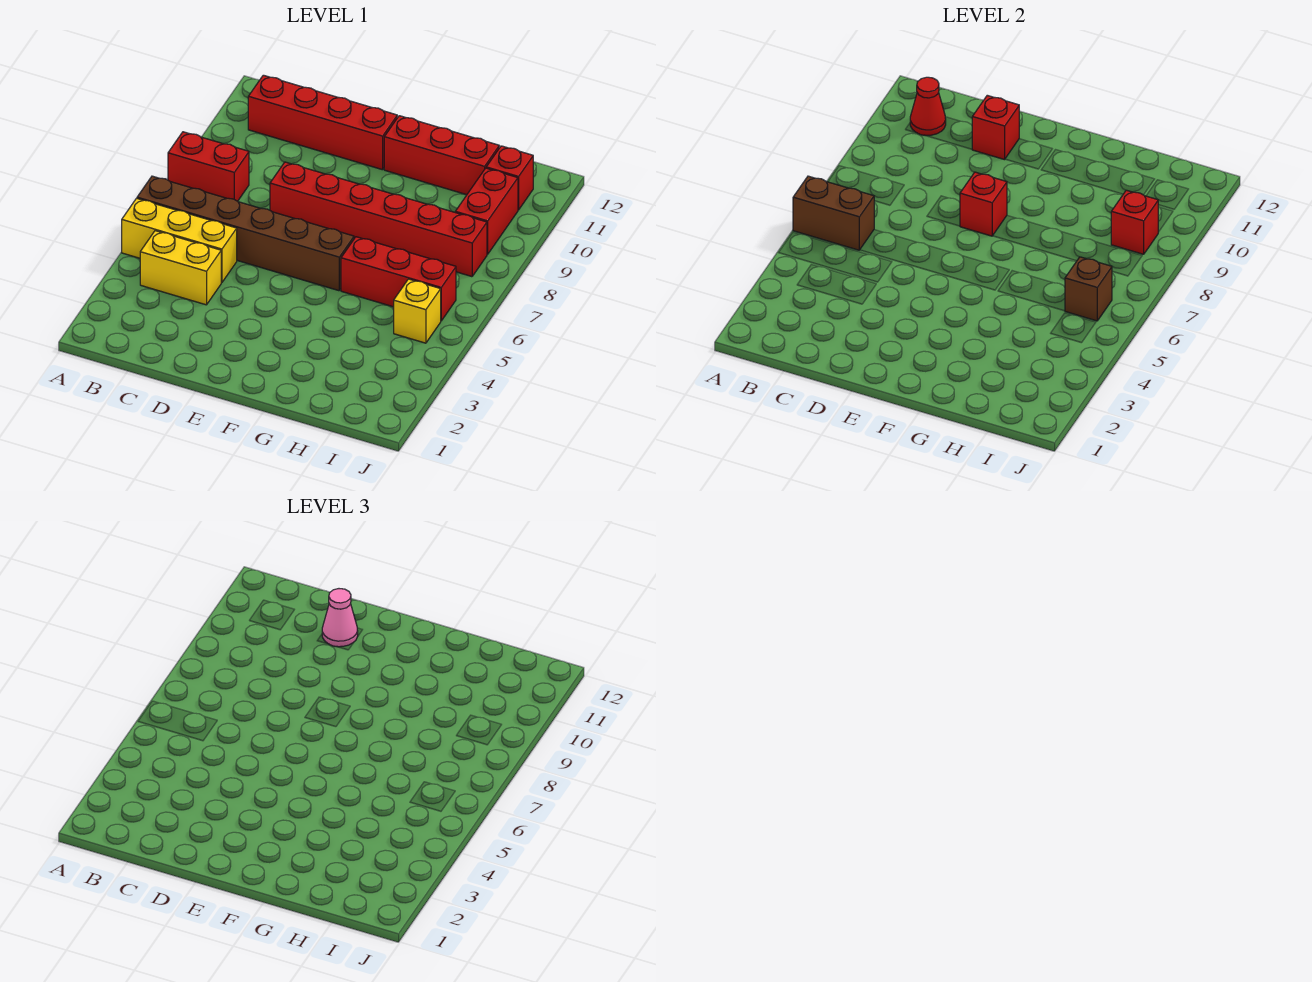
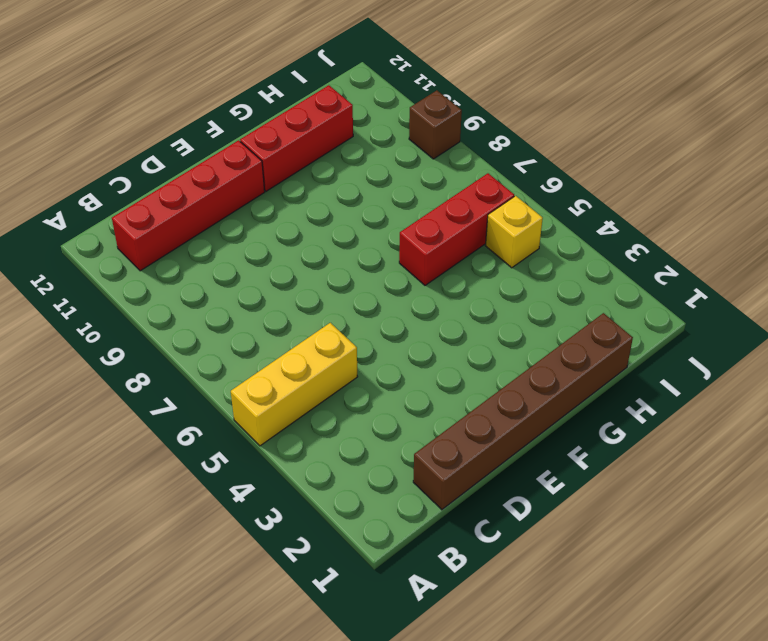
brown brick C1:H1 level 1 -> brown brick A6:F6 level 1
brown brick J9 level 1 -> brown brick I6 level 2
none -> red brick A8:B8 level 1
none -> yellow brick B4:C4 level 1
none -> red brick D8:I8 level 1

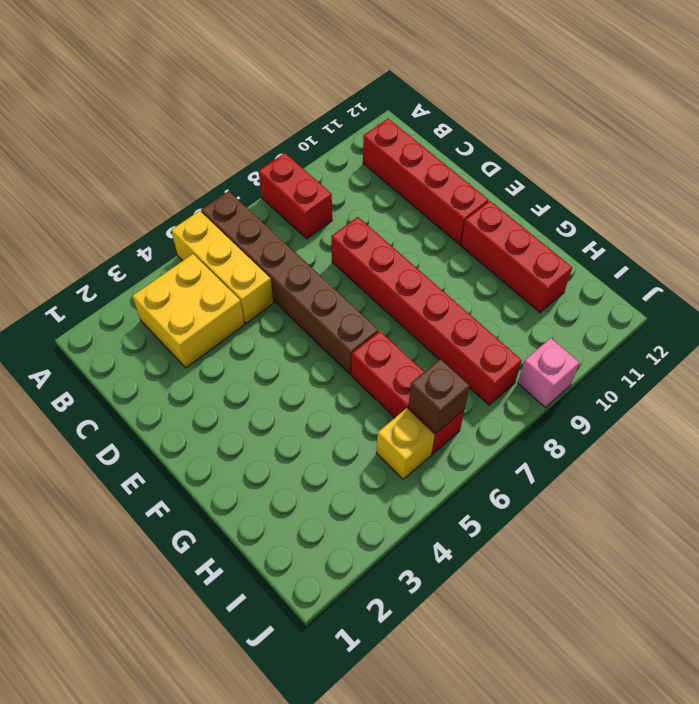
yellow brick B3:C4 level 1 -> yellow brick B4:C4 level 1
pink brick J9 level 1 -> none
none -> red brick I9:I10 level 1
none -> red brick I11 level 1
none -> brown brick A6:B6 level 2

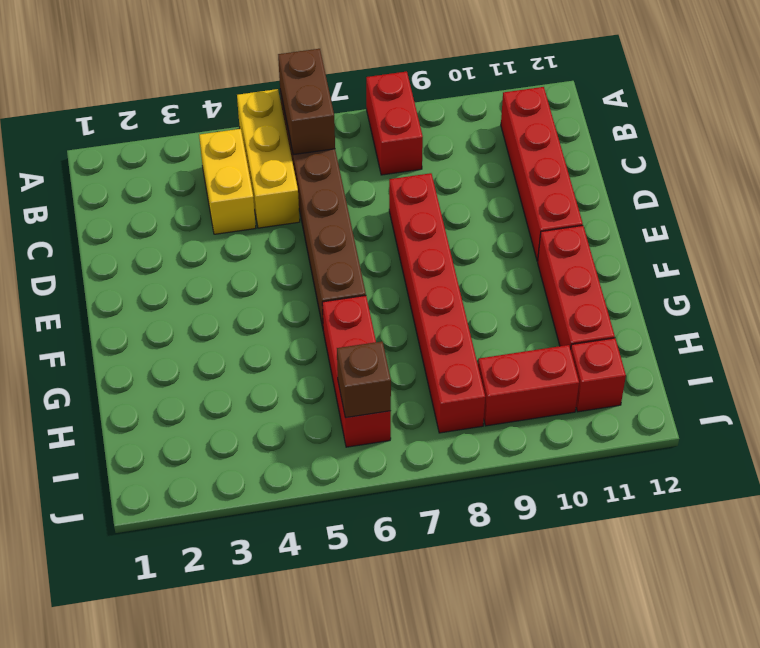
none -> yellow brick I5 level 1
none -> red cone B11 level 2
none -> red brick D11 level 2

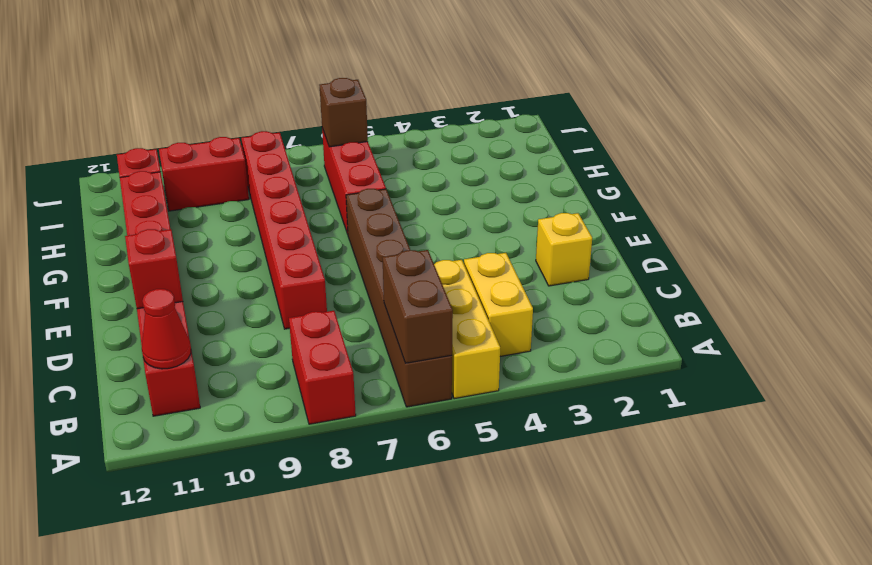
yellow brick D2 level 1 -> yellow brick I5 level 1
none -> red brick E8 level 2
none -> red brick I9 level 2
none -> pink cone D11 level 3

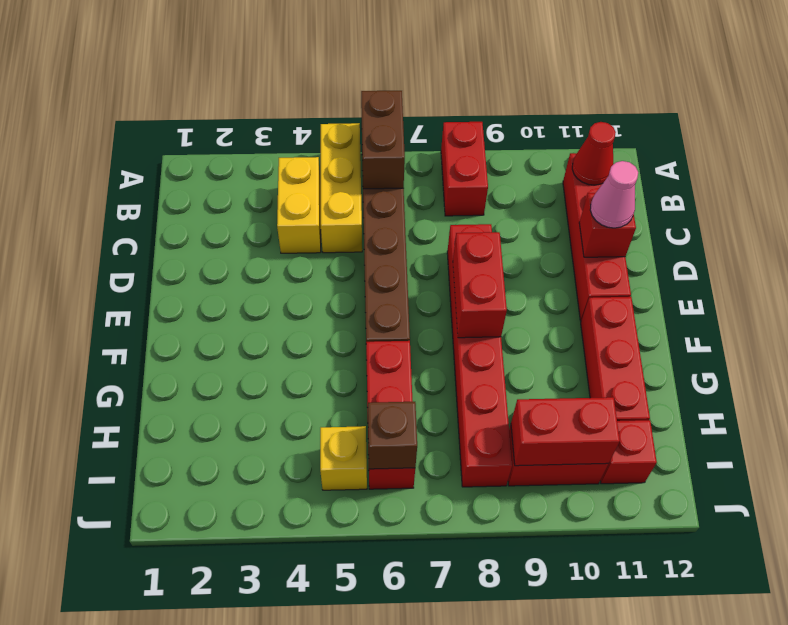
red brick E8:F8 level 2 -> red brick E8 level 2
red brick I9:I10 level 2 -> red brick I9 level 2

